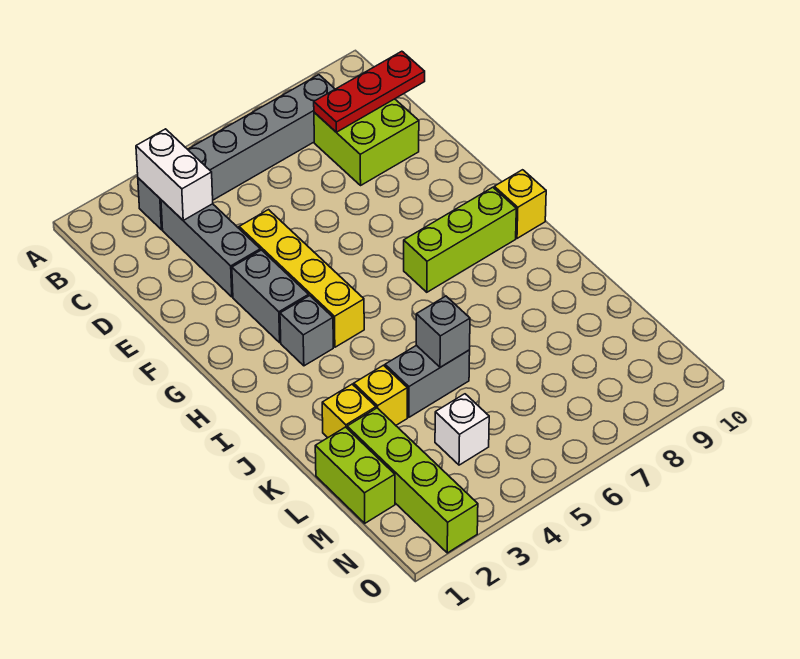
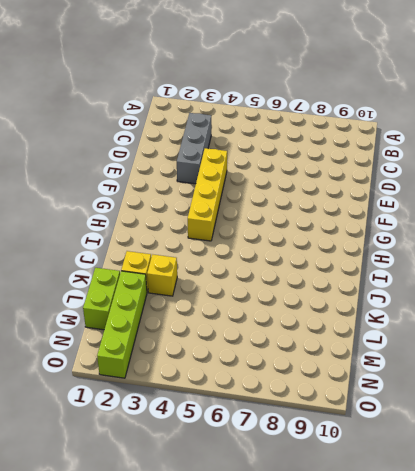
none -> grey brick B3:B8 level 1
none -> lime brick C8:D9 level 1
none -> grey brick F3:G3 level 1

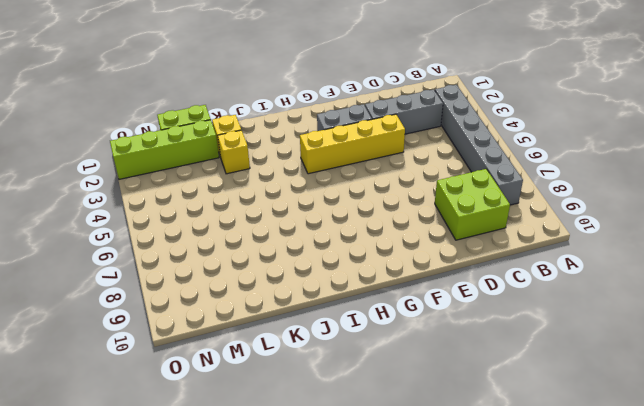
none -> grey brick H3 level 1
none -> lime brick H7:H9 level 1
none -> yellow brick H10 level 1

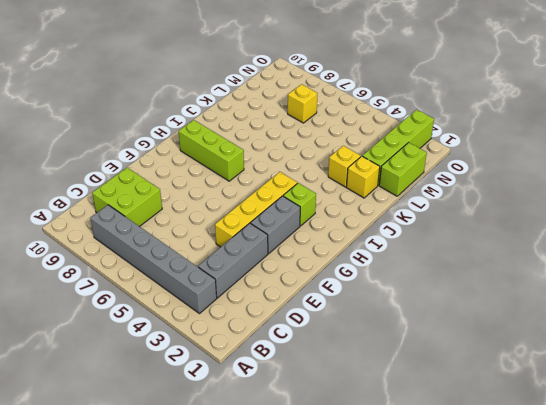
lime brick H3 level 1 -> grey brick H3 level 1
yellow brick M7 level 1 -> yellow brick H10 level 1
none -> grey brick K4:K5 level 1
none -> white brick M4 level 1
none -> white brick B3:C3 level 2

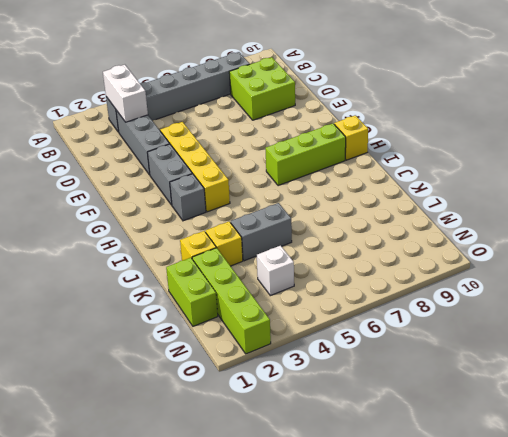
none -> red plate C8:C10 level 2
none -> grey brick K5 level 2

